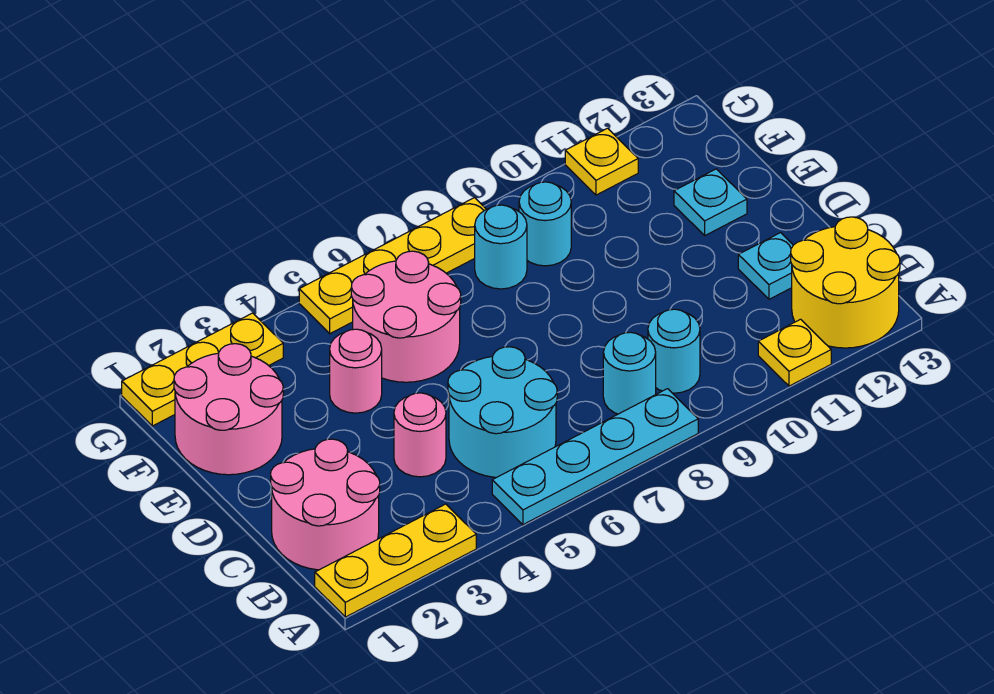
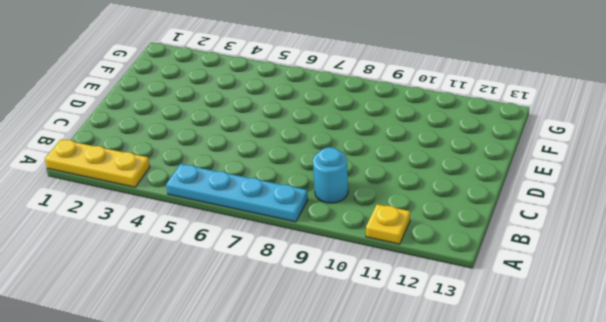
none -> yellow round brick A12:B13 level 1
none -> pink round brick B1:C2 level 1
none -> cyan round brick B5:C6 level 1

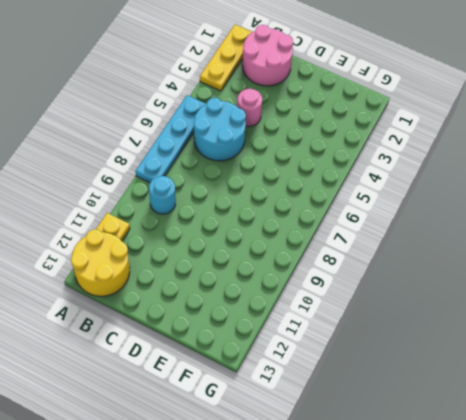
none -> cyan round brick B8 level 1
none -> cyan plate C12 level 1
none -> pink round brick E1:F2 level 1

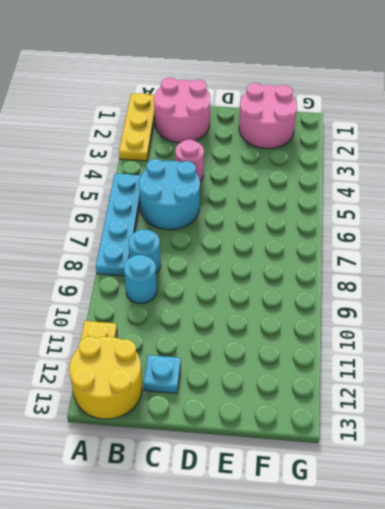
none -> pink round brick E4 level 1
none -> pink round brick E5:F6 level 1
none -> cyan plate E12 level 1

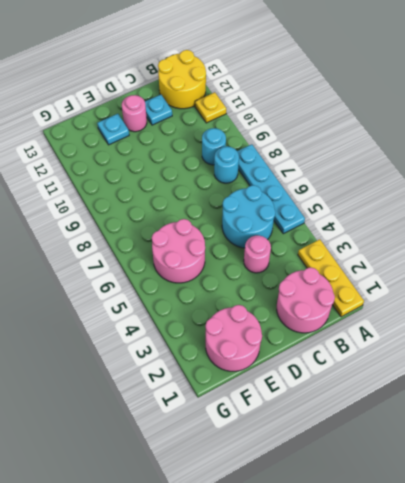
pink round brick D12 level 1 -> pink round brick E4 level 1
none -> cyan round brick F8 level 1
none -> cyan round brick F9 level 1
none -> yellow plate G1:G3 level 1

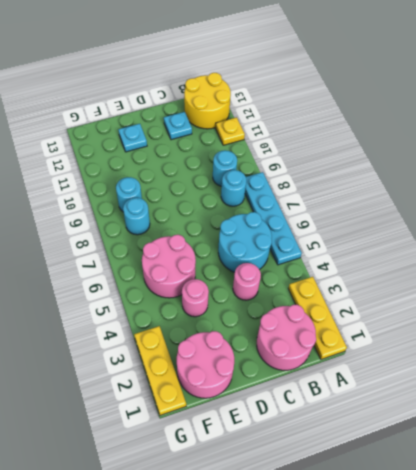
none -> yellow plate G5:G8 level 1
none -> yellow plate G11 level 1

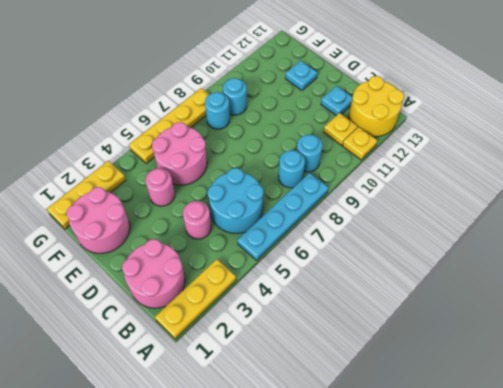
yellow plate B11 level 1 -> yellow plate G11 level 1

